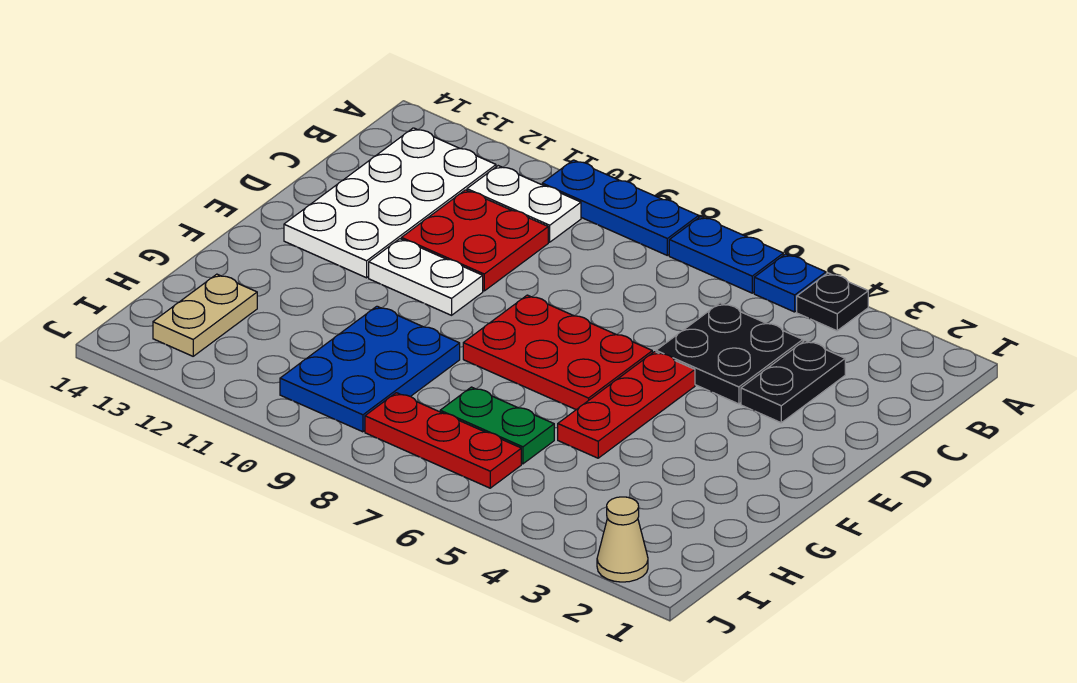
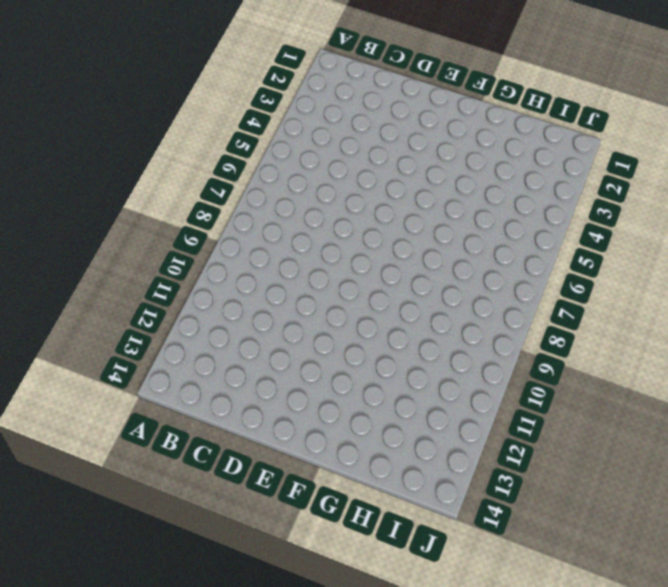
none -> black plate A4 level 1
none -> blue plate A5 level 1
none -> blue plate A6:A7 level 1

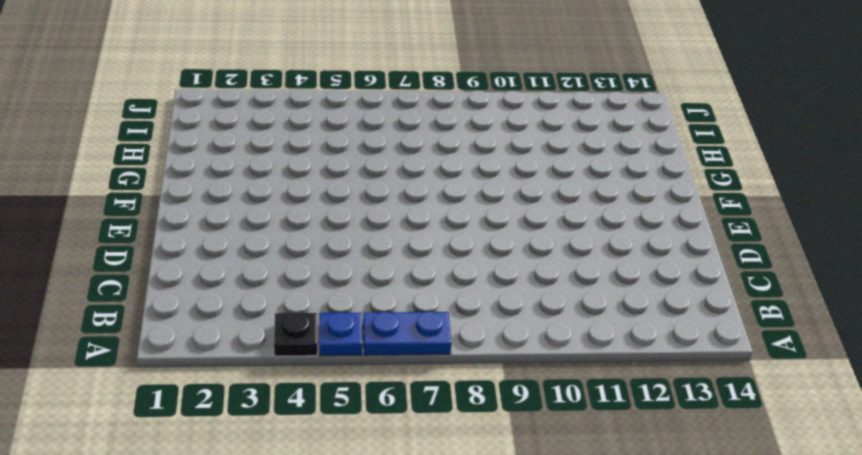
none -> blue plate A8:A10 level 1
none -> white plate B10:B11 level 1
none -> white plate B12:E13 level 1

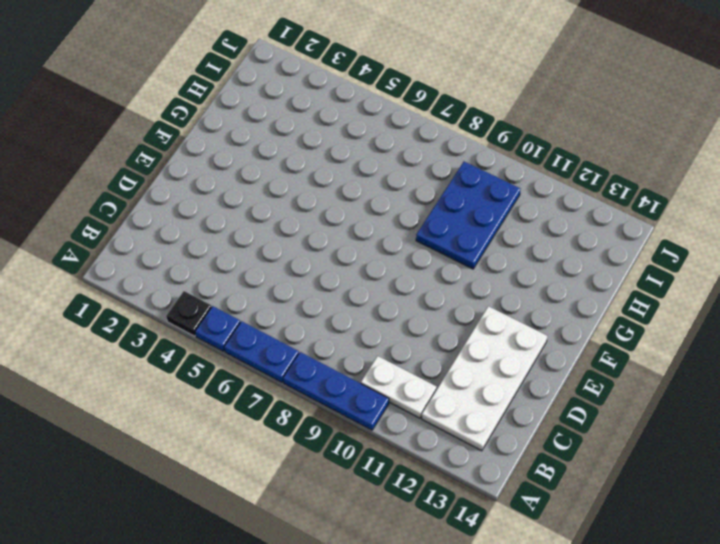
none -> black plate C3:D3 level 1
none -> black plate C4:D5 level 1
none -> red plate C10:D11 level 1

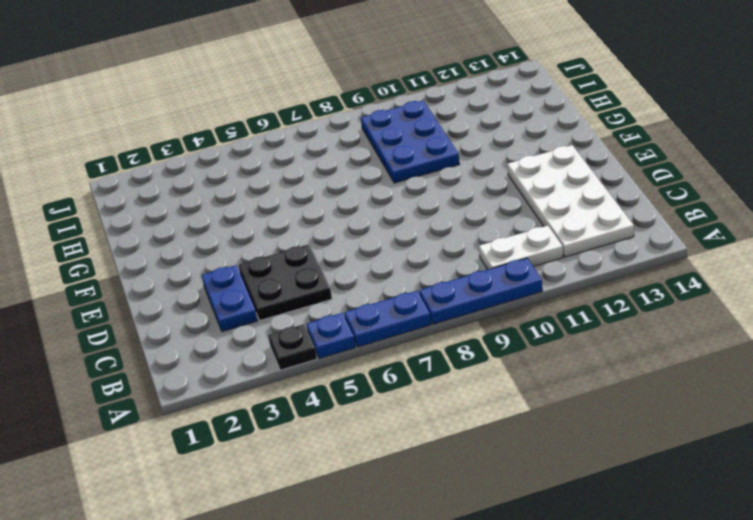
blue plate C3:D3 level 1 -> black plate C3:D3 level 1
none -> red plate C10:D11 level 1
none -> red plate E5:G5 level 1
none -> red plate E6:F8 level 1

